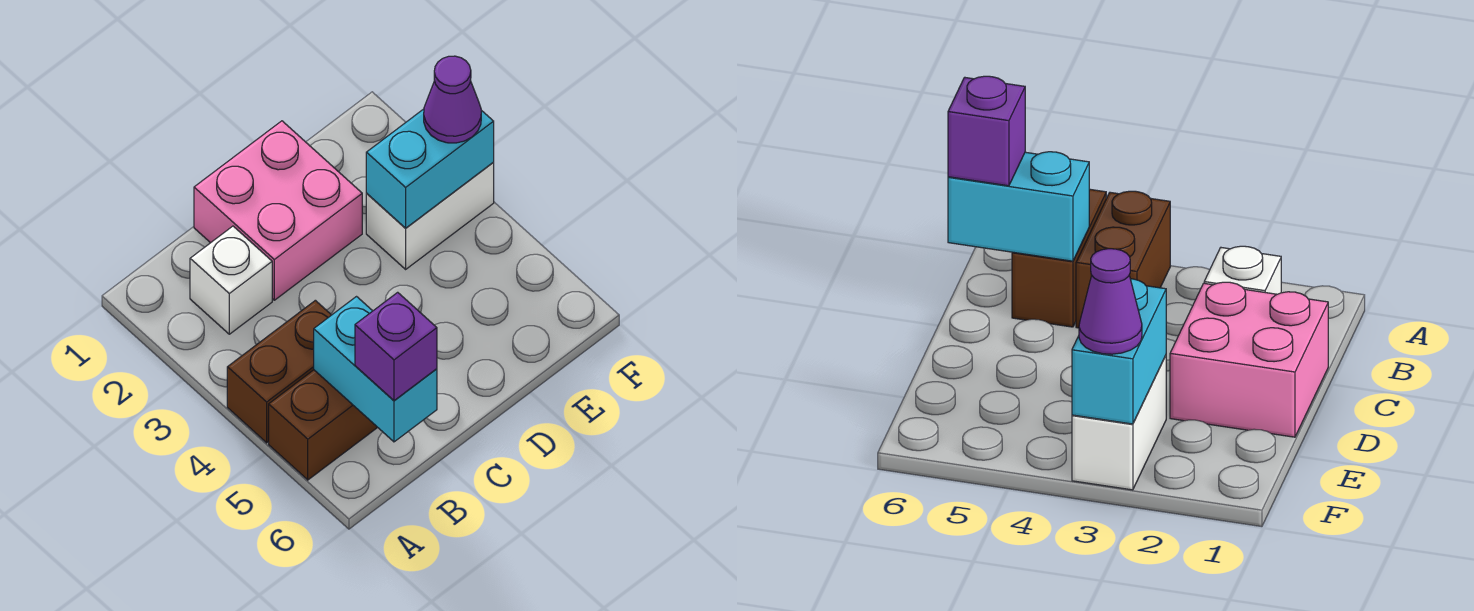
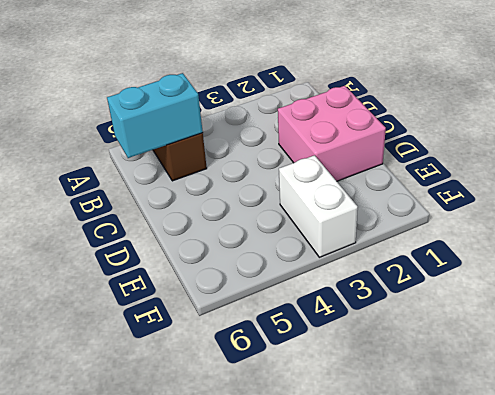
none -> brown brick A4:B4 level 1
none -> white brick B2 level 1

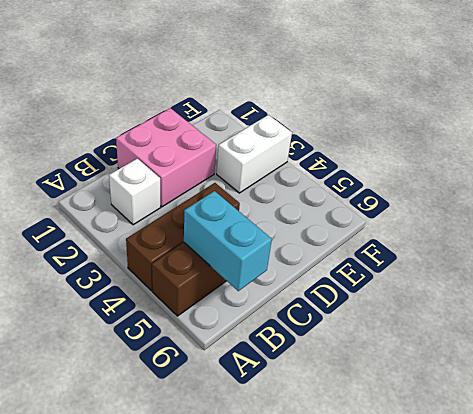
brown brick A4:C4 level 1 -> brown brick A4:B4 level 1
none -> cyan brick E3:F3 level 2
none -> purple brick B6 level 3

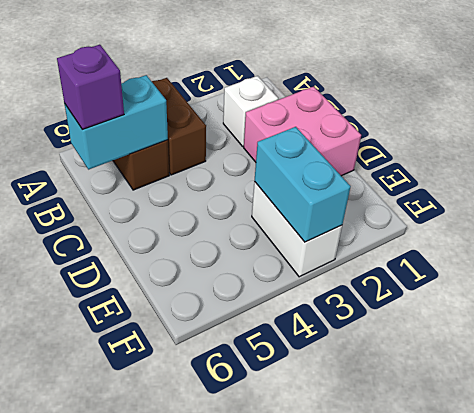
none -> purple cone F3 level 3

